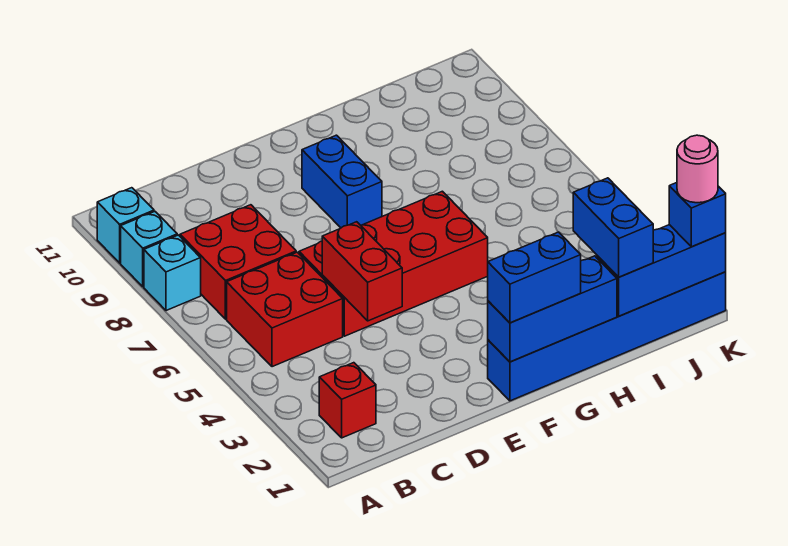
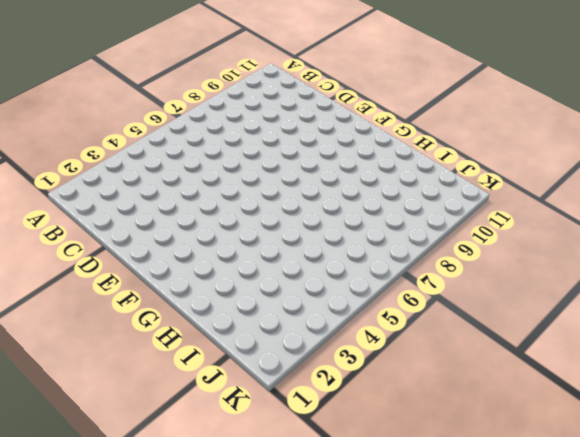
none -> cyan brick A8 level 1
none -> cyan brick A9 level 1
none -> cyan brick A10 level 1

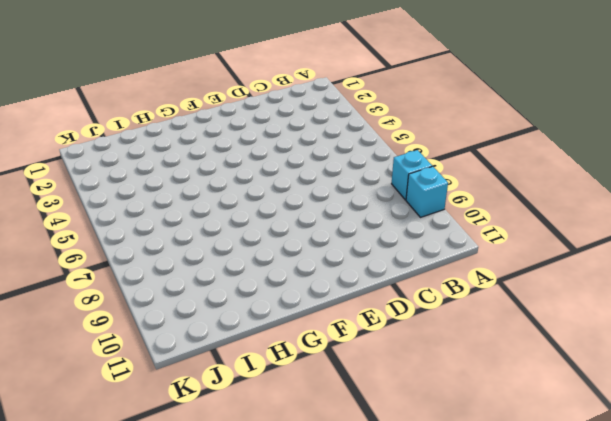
none -> cyan brick A10 level 1
none -> red brick B2 level 1
none -> red brick B5:C6 level 1

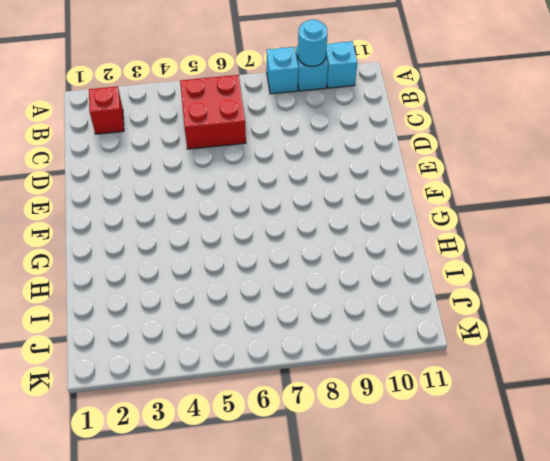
cyan round brick A9 level 2 -> none
none -> red brick B7:C8 level 1
none -> red brick D5:G6 level 1
none -> blue brick F1:K1 level 1

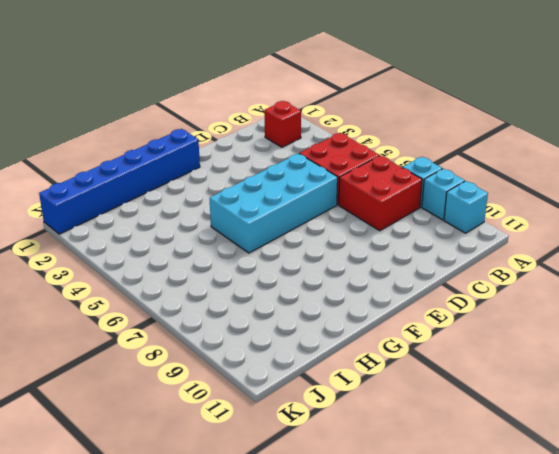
cyan brick D5:G6 level 1 -> red brick D5:G6 level 1
none -> blue brick F8:F9 level 1
none -> red brick D4:D5 level 2
none -> blue brick F1:H1 level 2

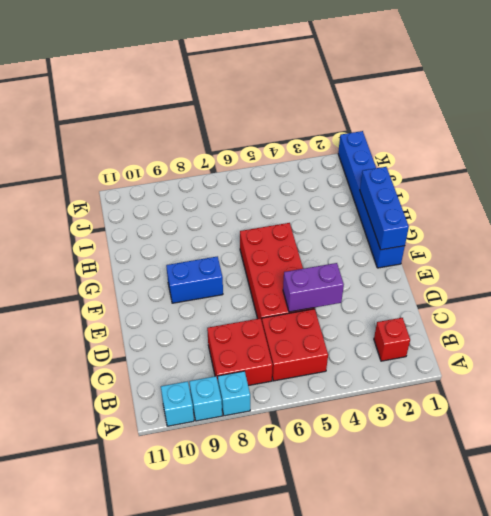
purple brick D4:D5 level 2 -> red brick D4:D5 level 2
none -> blue brick I1:K1 level 2
none -> blue brick F1:G1 level 3
none -> blue brick I1:I2 level 3

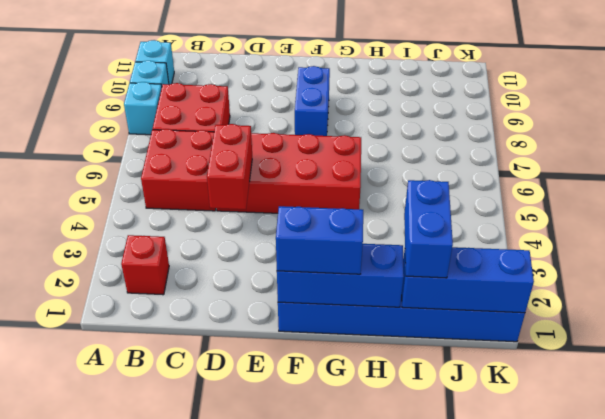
none -> blue brick K1 level 3
none -> pink round brick K1 level 4

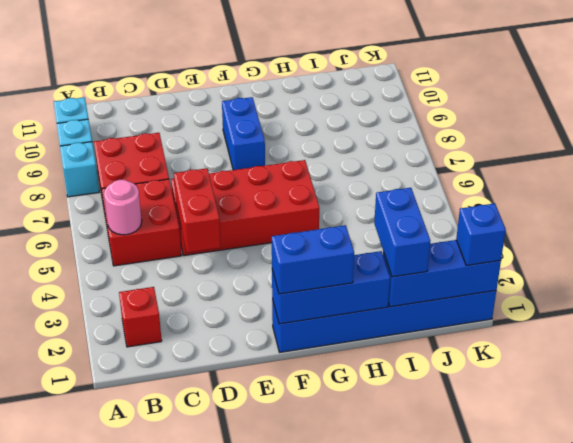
pink round brick B5 level 2 -> pink round brick K1 level 4

